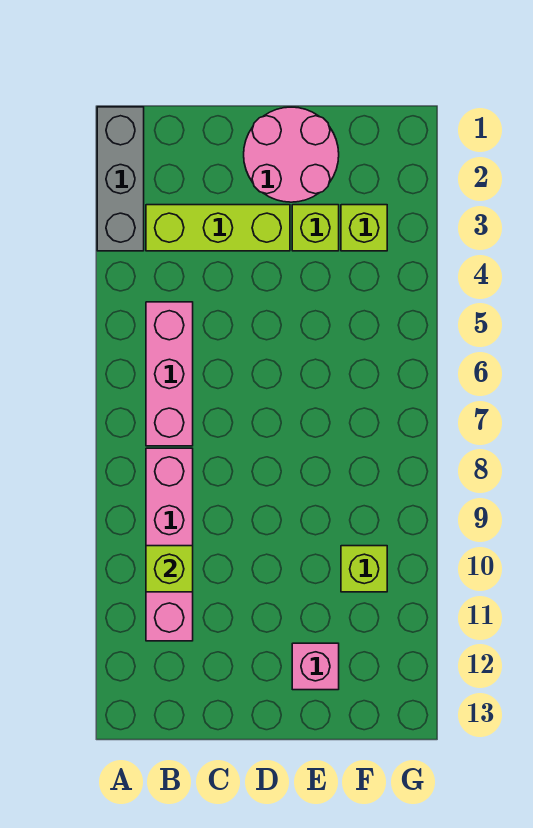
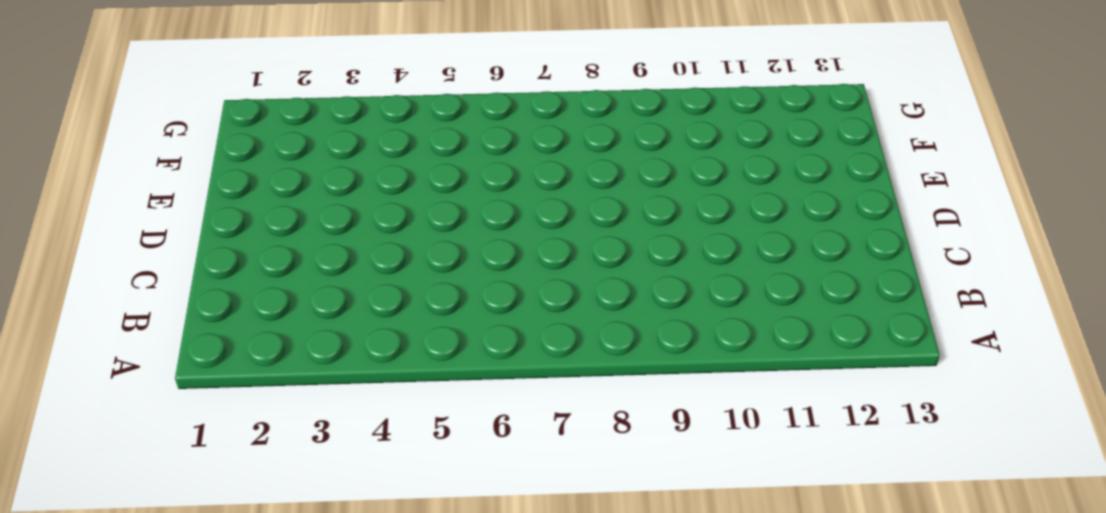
none -> grey brick A1:A3 level 1
none -> lime brick B3:D3 level 1

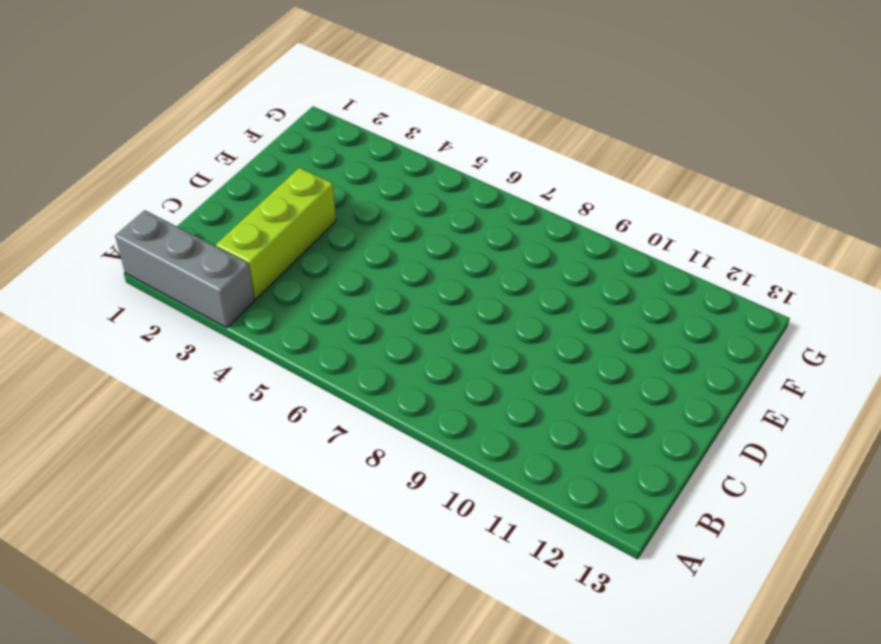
none -> pink brick B5:B7 level 1
none -> pink brick B8:B11 level 1

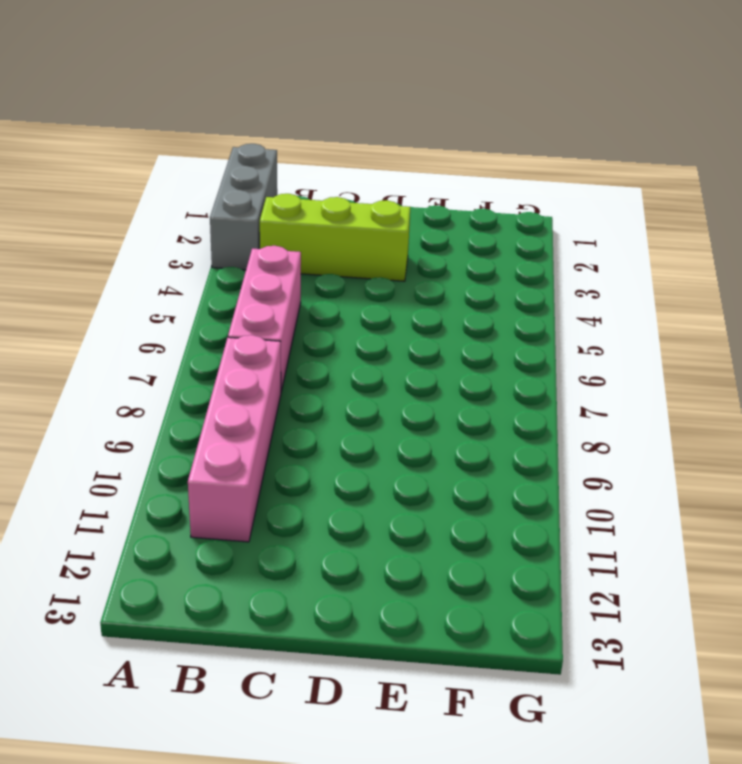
none -> pink round brick D1:E2 level 1
none -> lime brick E3 level 1

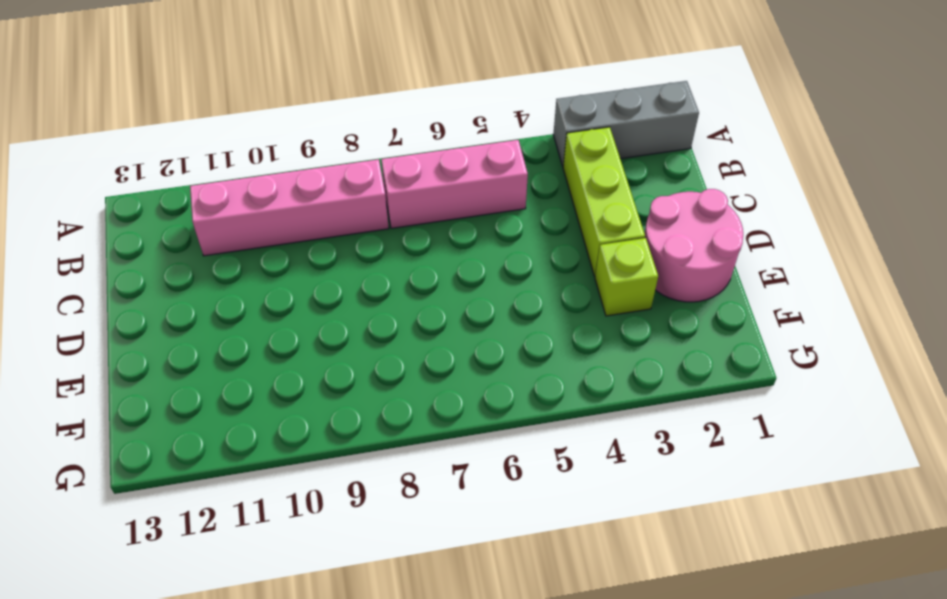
none -> pink brick E12 level 1
none -> lime brick F3 level 1

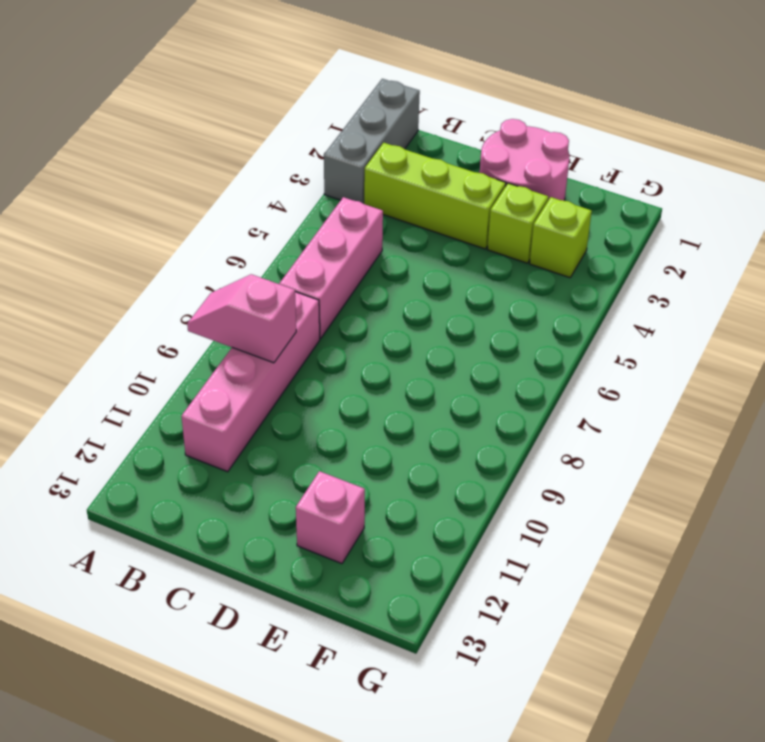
pink slope A9:B9 level 2 top B -> none
none -> lime brick F10 level 1
none -> lime brick B10 level 2

